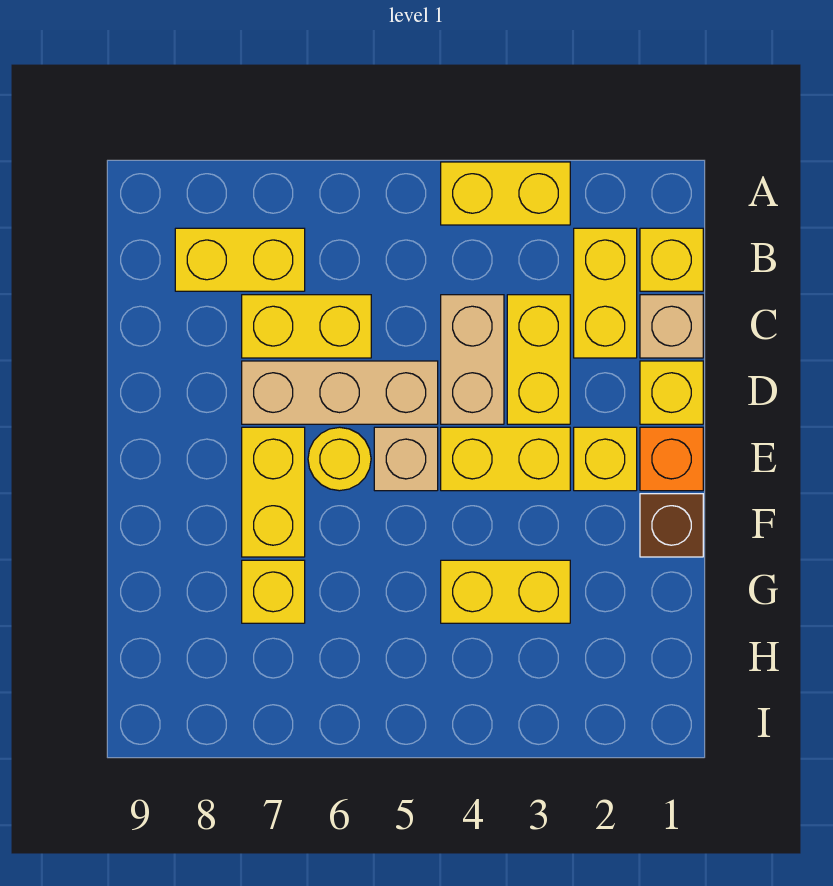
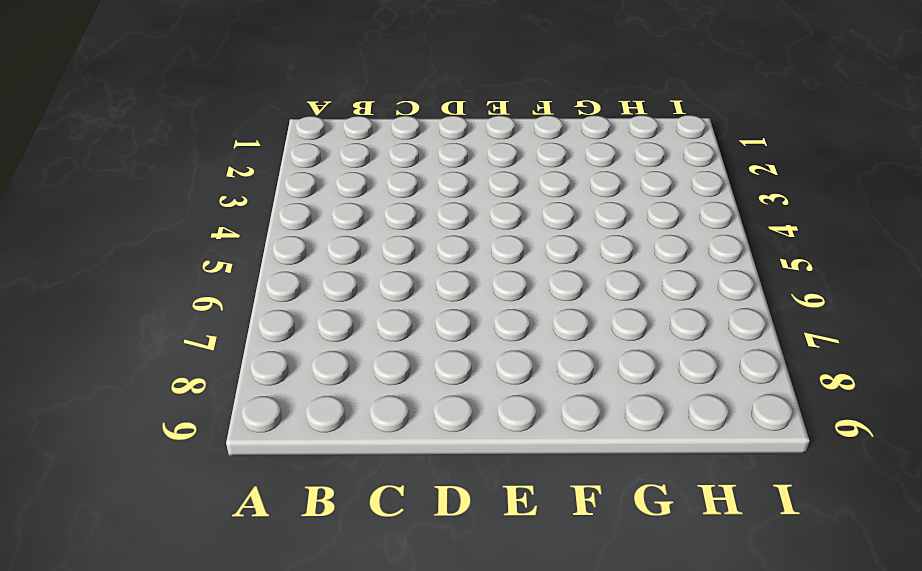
none -> yellow brick A3:A4 level 1
none -> yellow brick B1 level 1
none -> yellow brick B2:C2 level 1

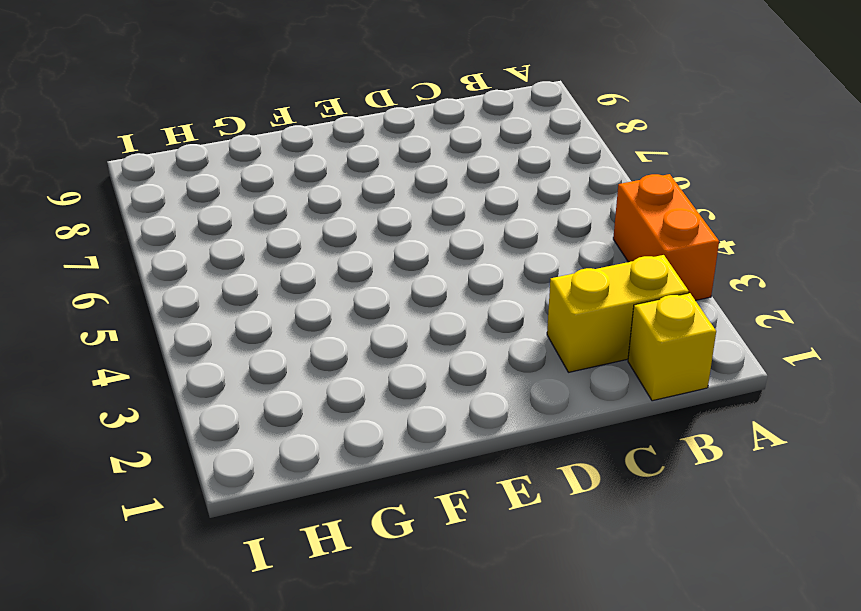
orange brick A3:A4 level 1 -> yellow brick A3:A4 level 1
none -> yellow brick B7:B8 level 1
none -> tan brick C1 level 1
none -> yellow brick C3:D3 level 1

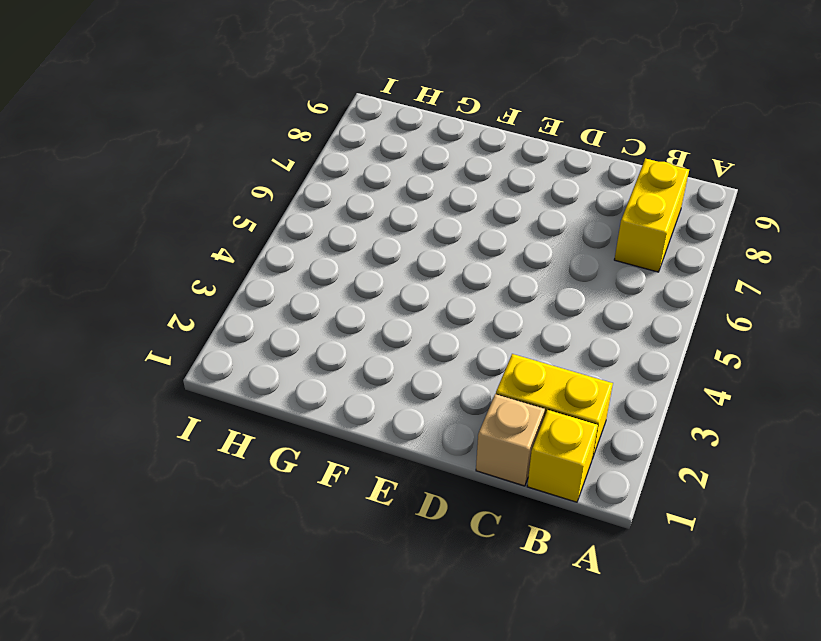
none -> yellow brick A3:A4 level 1
none -> yellow brick C3:D3 level 1
none -> tan brick C4:D4 level 1

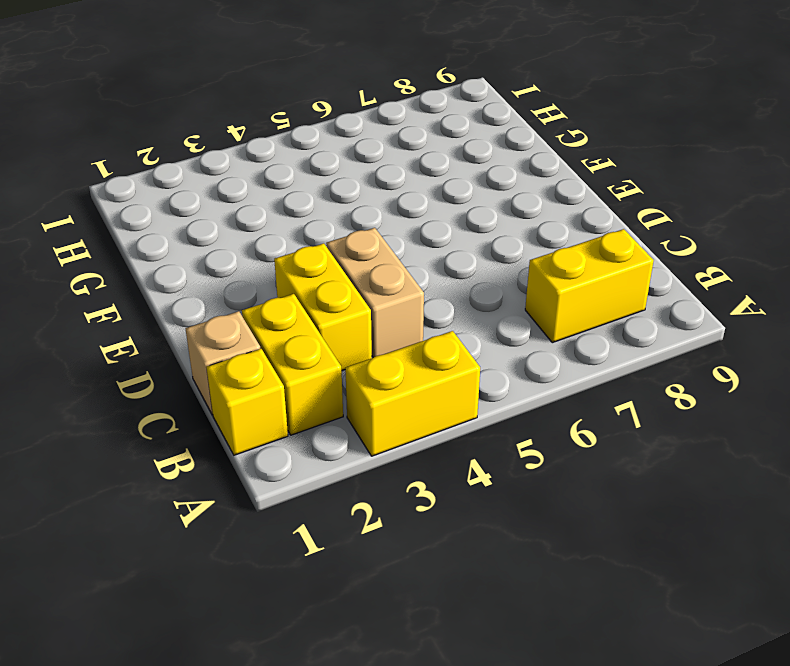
none -> yellow brick C6:C7 level 1
none -> yellow brick D1 level 1
none -> tan brick D5:D7 level 1

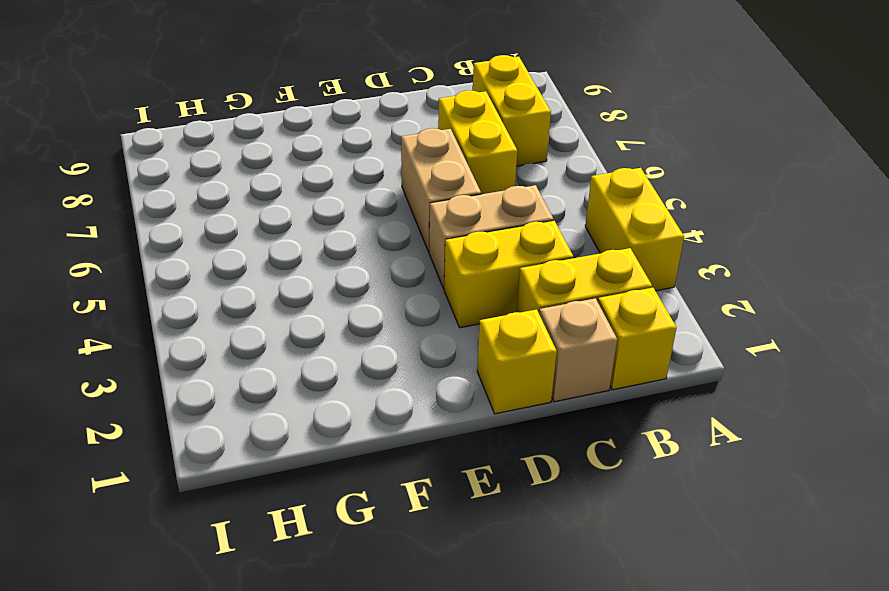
tan brick D5:D6 level 1 -> tan brick D5:D7 level 1
none -> orange brick E1 level 1
none -> yellow brick E2 level 1
none -> yellow brick E3:E4 level 1

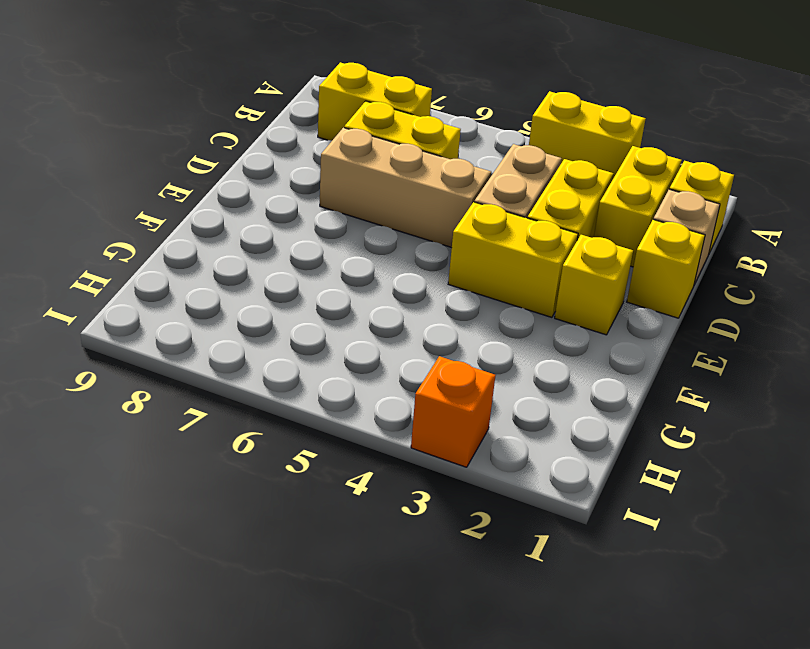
orange brick I3 level 1 -> orange brick E1 level 1
none -> tan brick E5 level 1
none -> yellow round brick E6 level 1
none -> yellow brick E7:F7 level 1

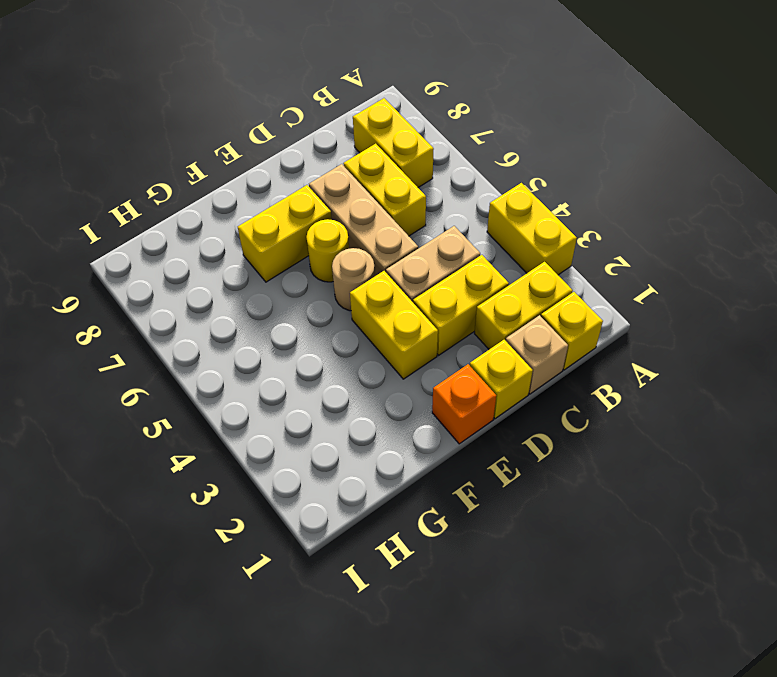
tan round brick E5 level 1 -> tan brick E5 level 1
none -> yellow brick E2 level 1
none -> brown brick F1 level 1
none -> yellow brick G3:G4 level 1

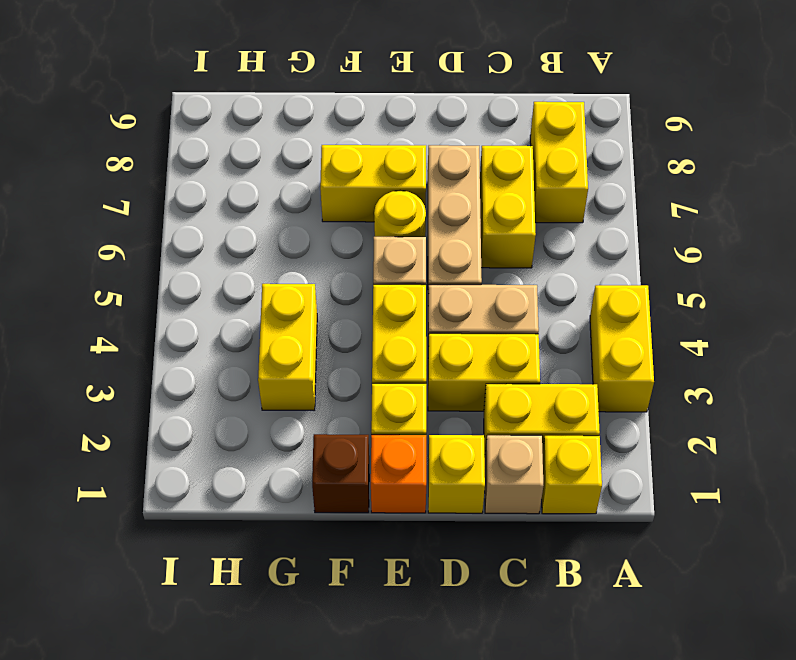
none -> yellow brick G7 level 1

